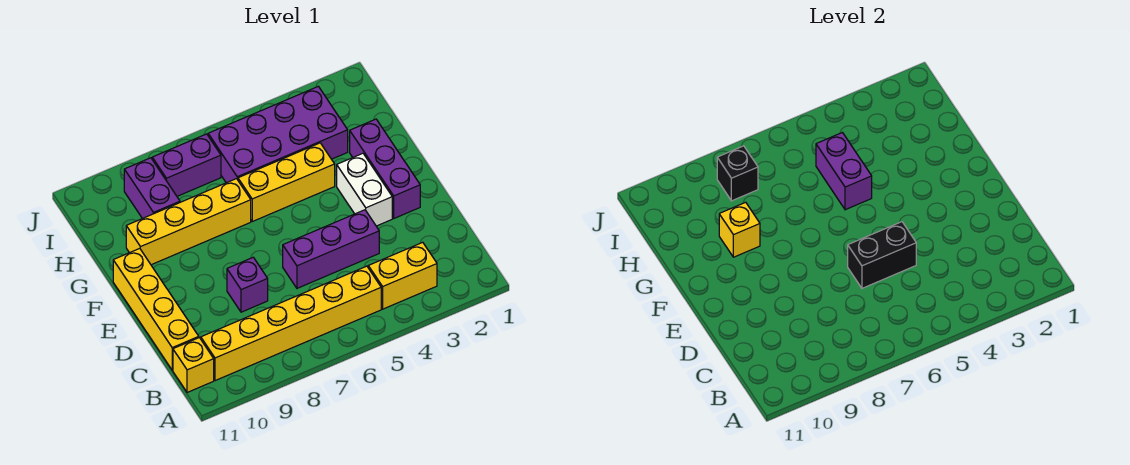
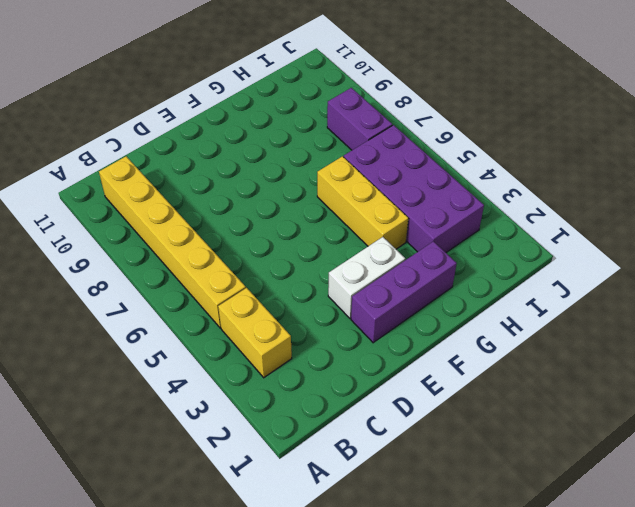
none -> yellow brick B11 level 1
none -> yellow brick C11:F11 level 1
none -> purple brick D4:D6 level 1

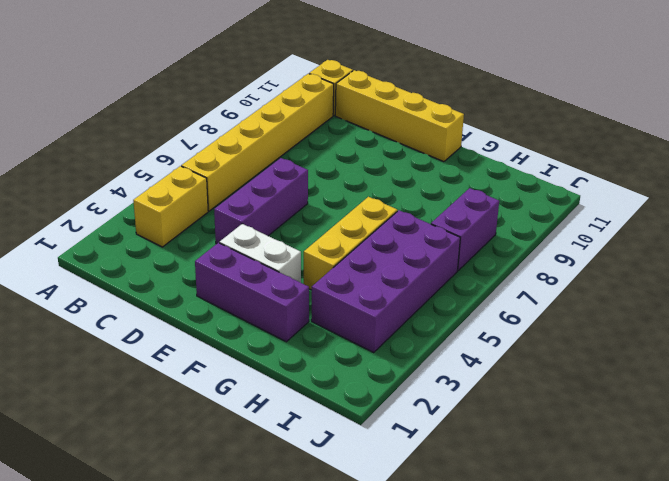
none -> purple brick D8 level 1
none -> yellow brick G7:G10 level 1
none -> purple brick H9:I9 level 1

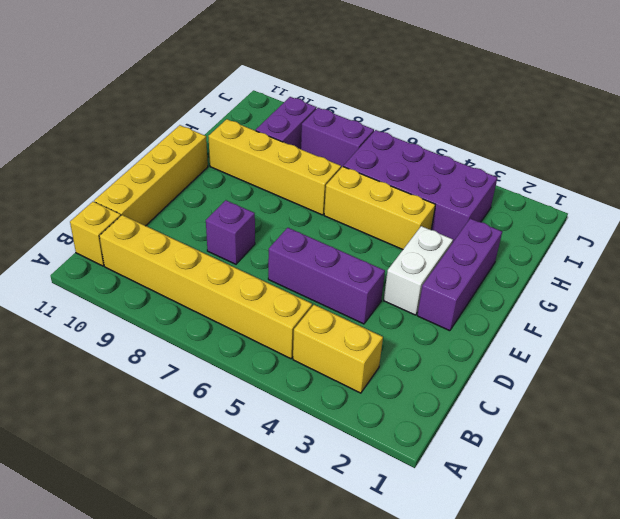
none -> black brick D5:D6 level 2
none -> purple brick G5:H5 level 2
none -> yellow brick G9 level 2

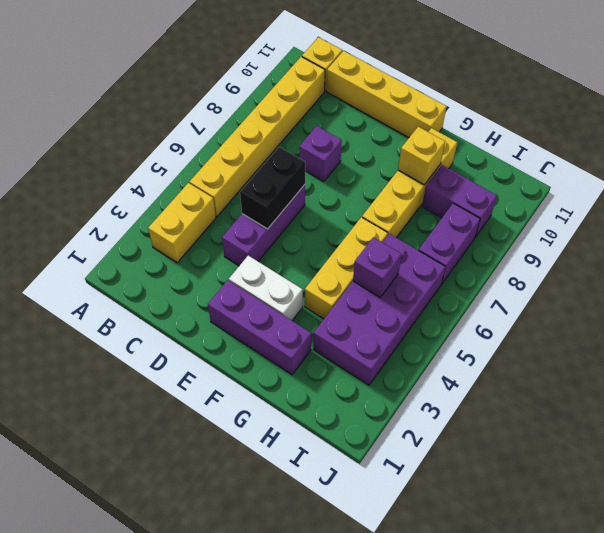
purple brick H5 level 2 -> purple brick G5:H5 level 2
none -> black brick I8 level 2

